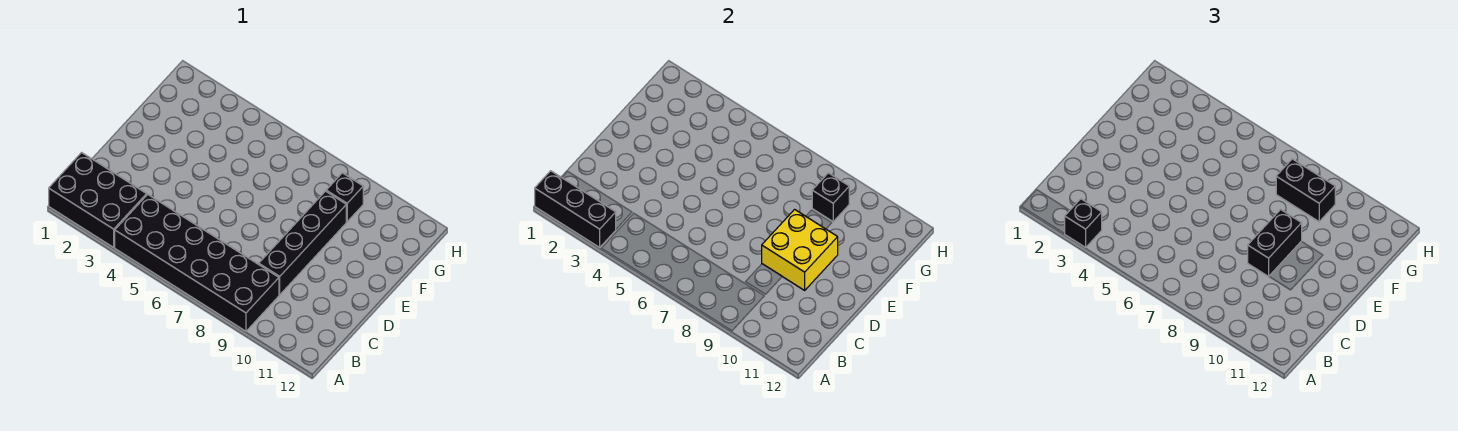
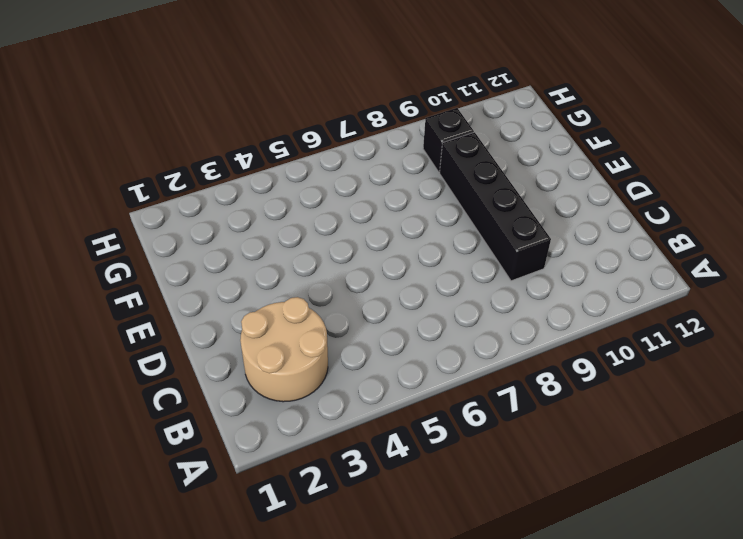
tan round brick B2:C3 level 1 -> black brick A1:B3 level 1
none -> black brick A4:B9 level 1
none -> black brick A1:A3 level 2

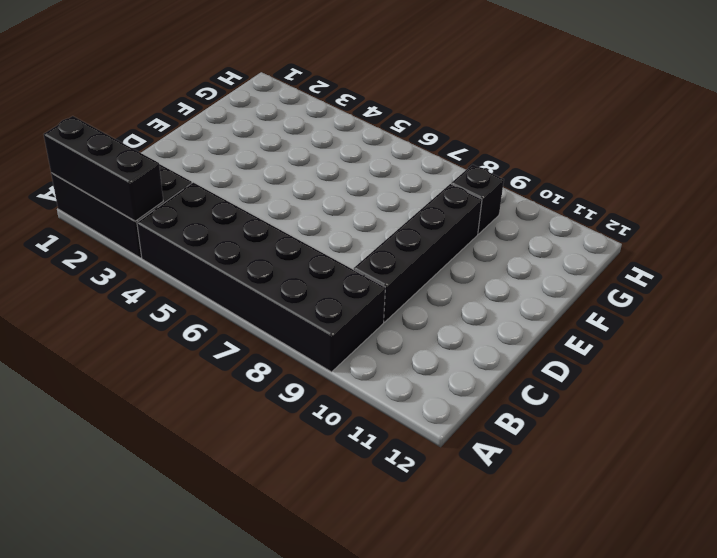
none -> yellow brick D9:E10 level 2
none -> black brick G9 level 2

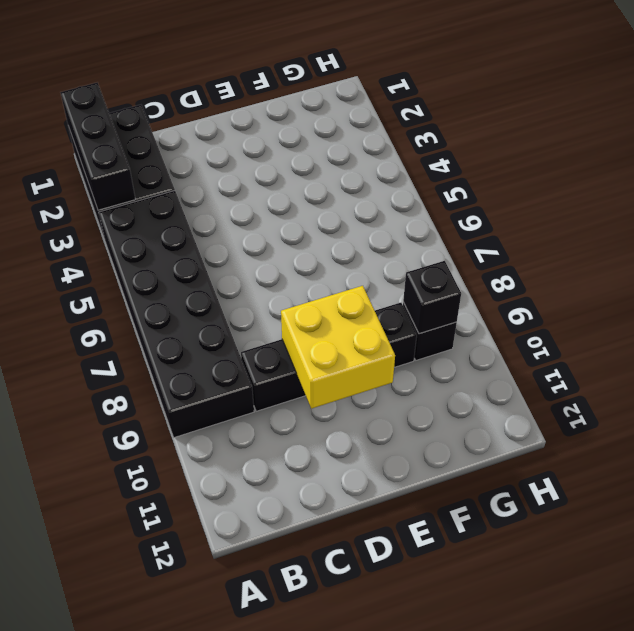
none -> black brick A3 level 3
none -> black brick D9:E9 level 3

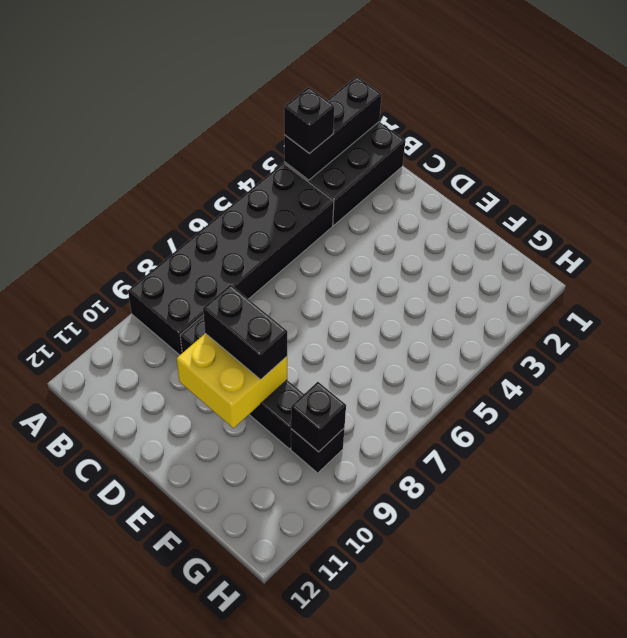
none -> black brick G8:G9 level 3

